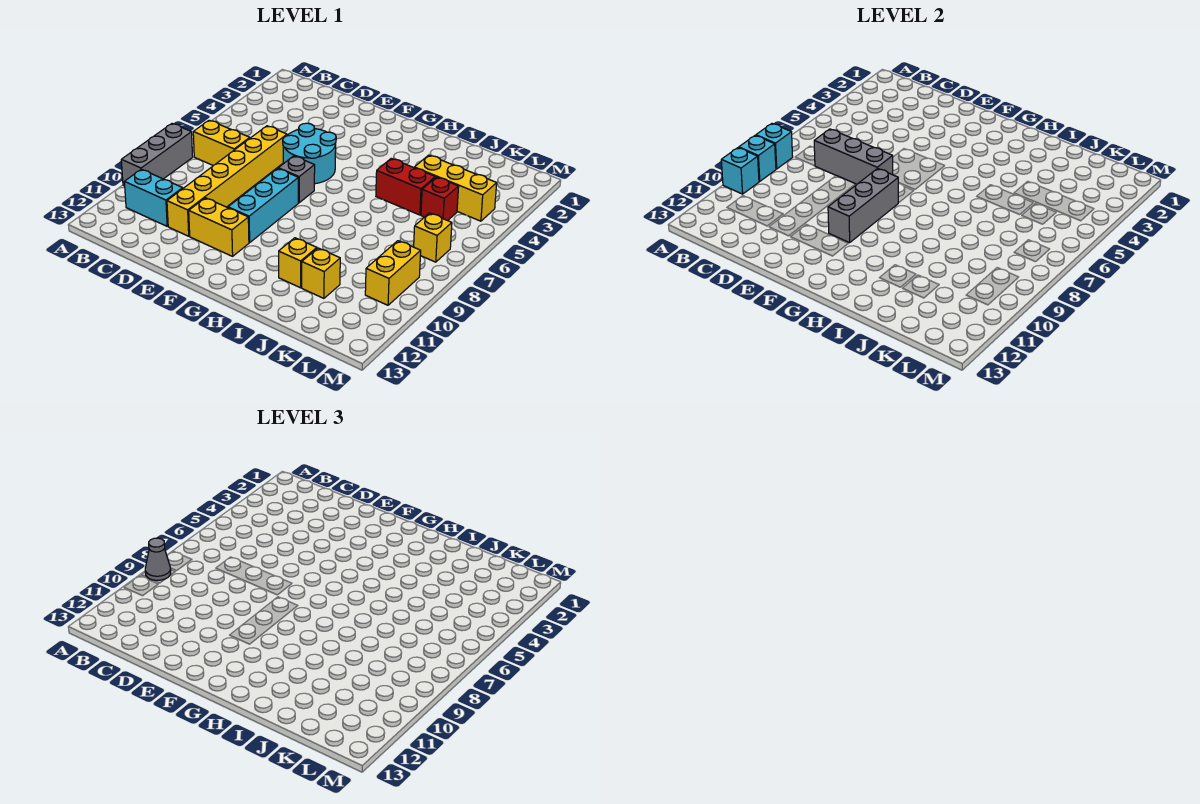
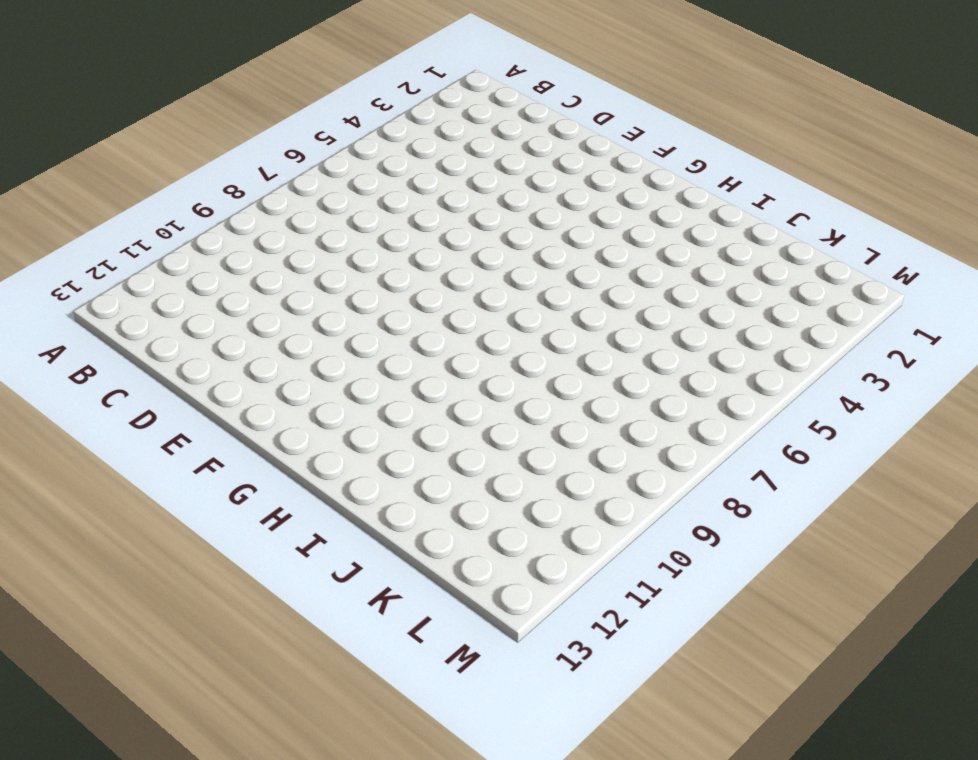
none -> grey brick A8:A10 level 1
none -> yellow brick B7:C7 level 1
none -> cyan brick B11:C11 level 1

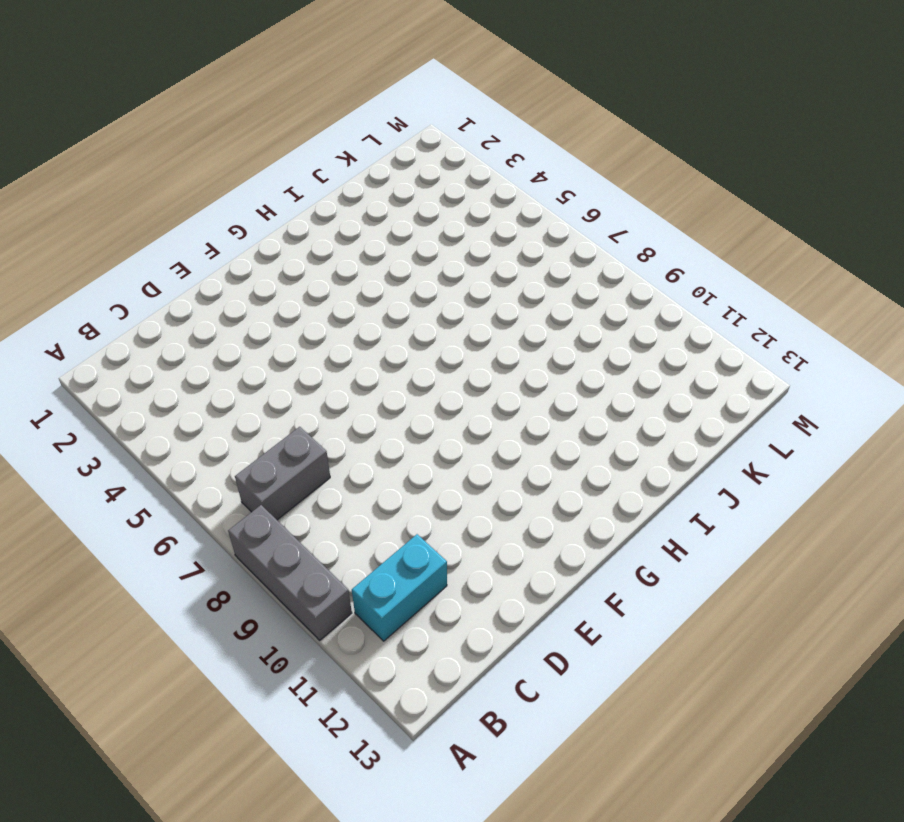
grey brick B7:C7 level 1 -> yellow brick B7:C7 level 1
none -> yellow brick D6:D11 level 1
none -> cyan round brick E5:F6 level 1
none -> yellow brick E11:F11 level 1

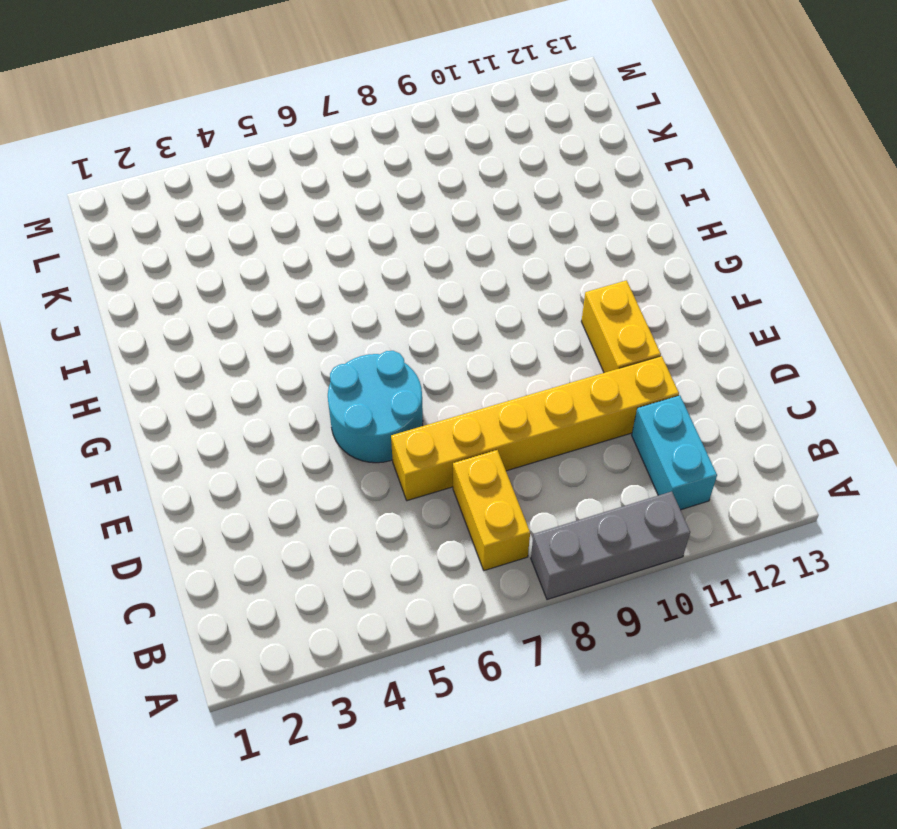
none -> grey brick F7 level 1
none -> cyan brick F8:F10 level 1
none -> red brick I5:J5 level 1

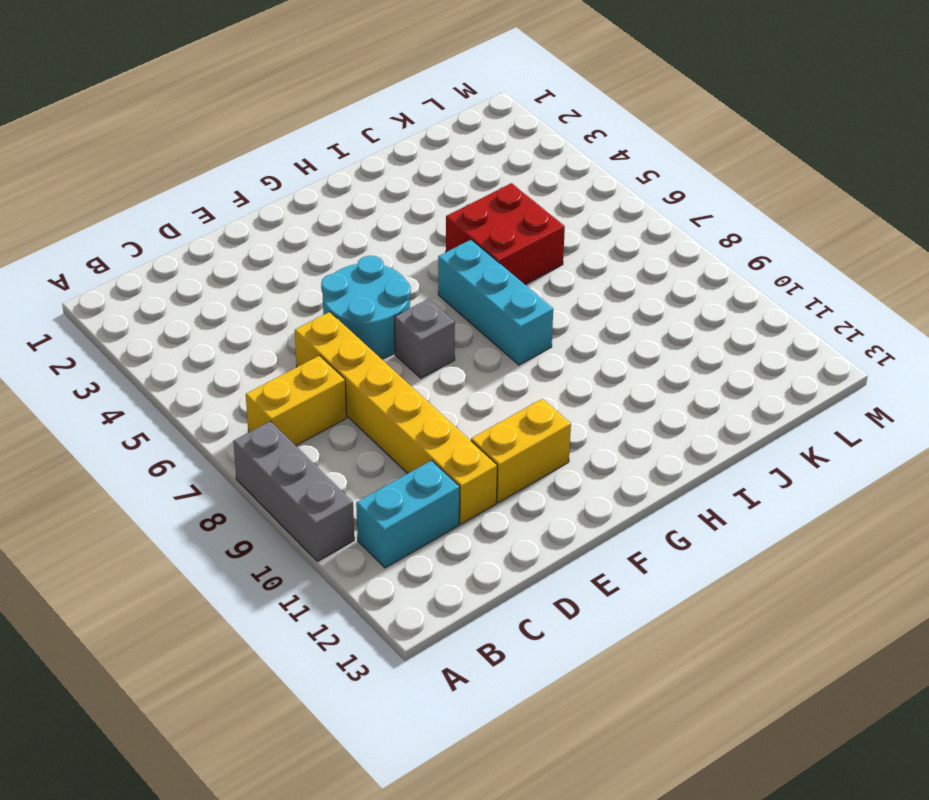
cyan brick H6:H8 level 1 -> cyan brick F8:F10 level 1
red brick I5:J6 level 1 -> red brick I5:J5 level 1
none -> yellow brick I11 level 1
none -> yellow brick J4:L4 level 1
none -> yellow brick J11 level 1

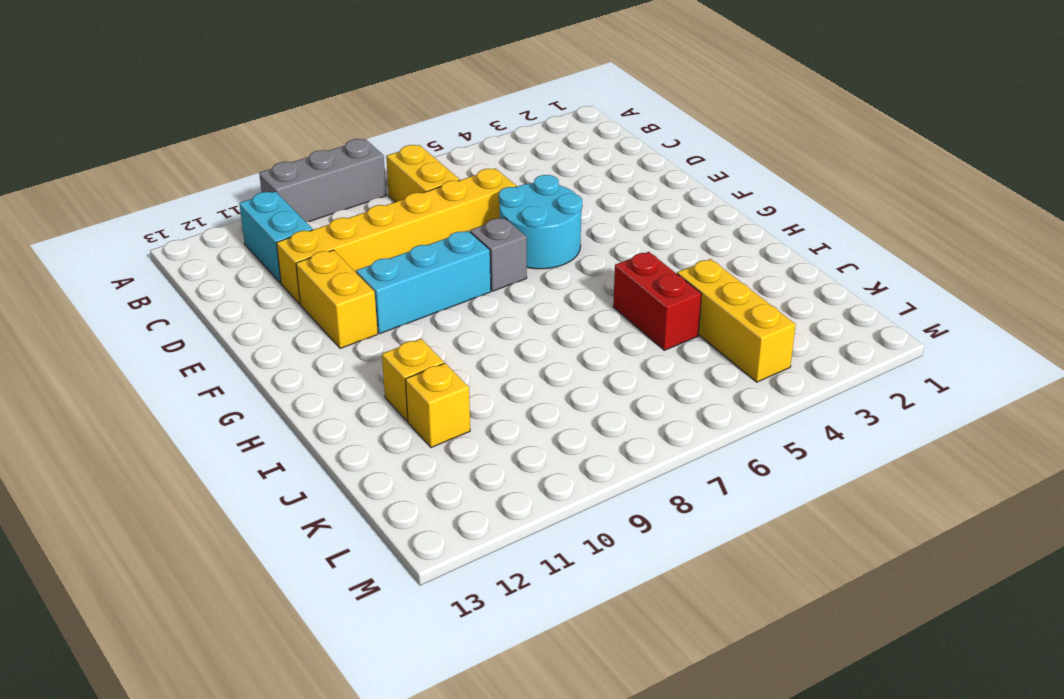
none -> red brick K5 level 1
none -> yellow brick L7 level 1
none -> yellow brick L9:L10 level 1

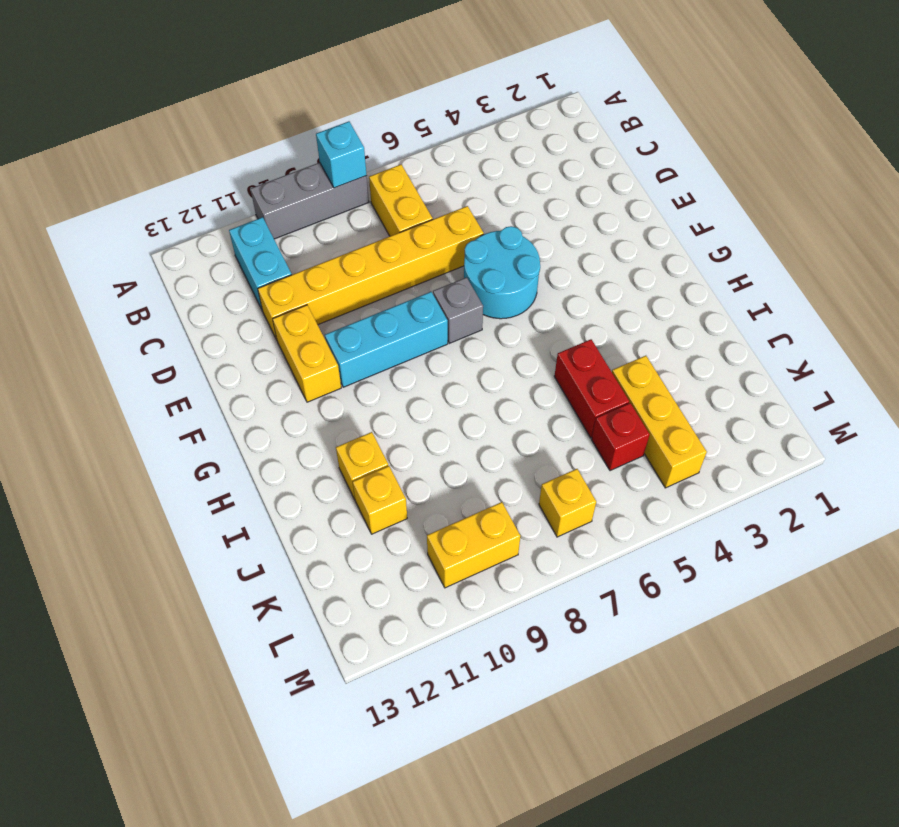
none -> cyan brick A9 level 2
none -> cyan brick A10 level 2
none -> grey brick C7:E7 level 2

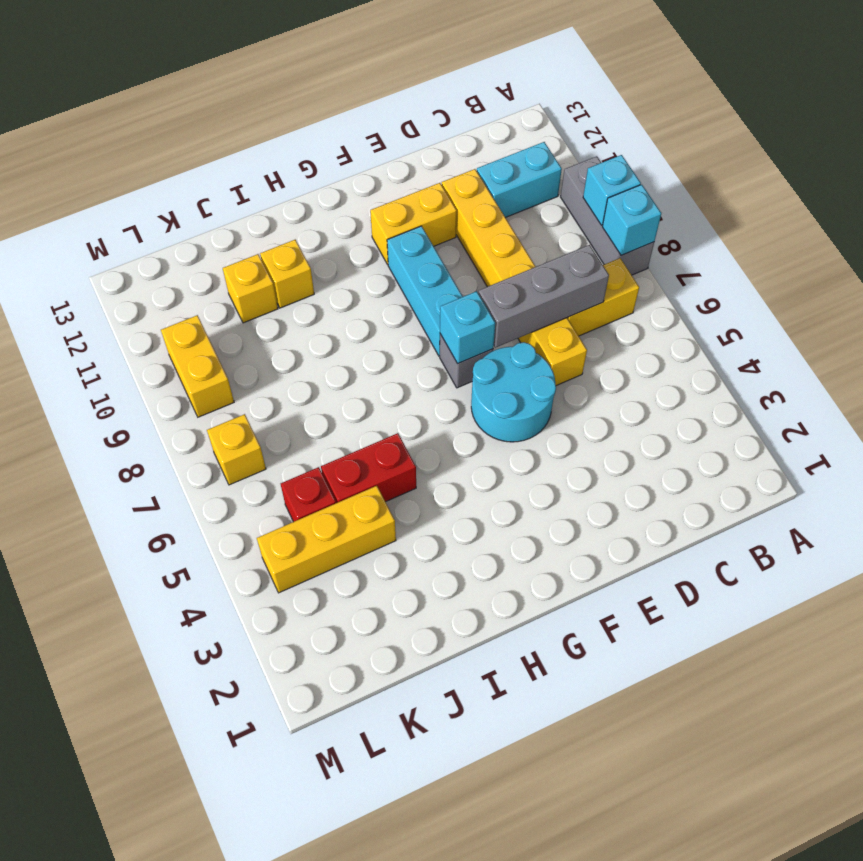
cyan brick F7 level 2 -> cyan brick A10 level 2
none -> grey brick F8:F10 level 2
none -> grey cone A9 level 3

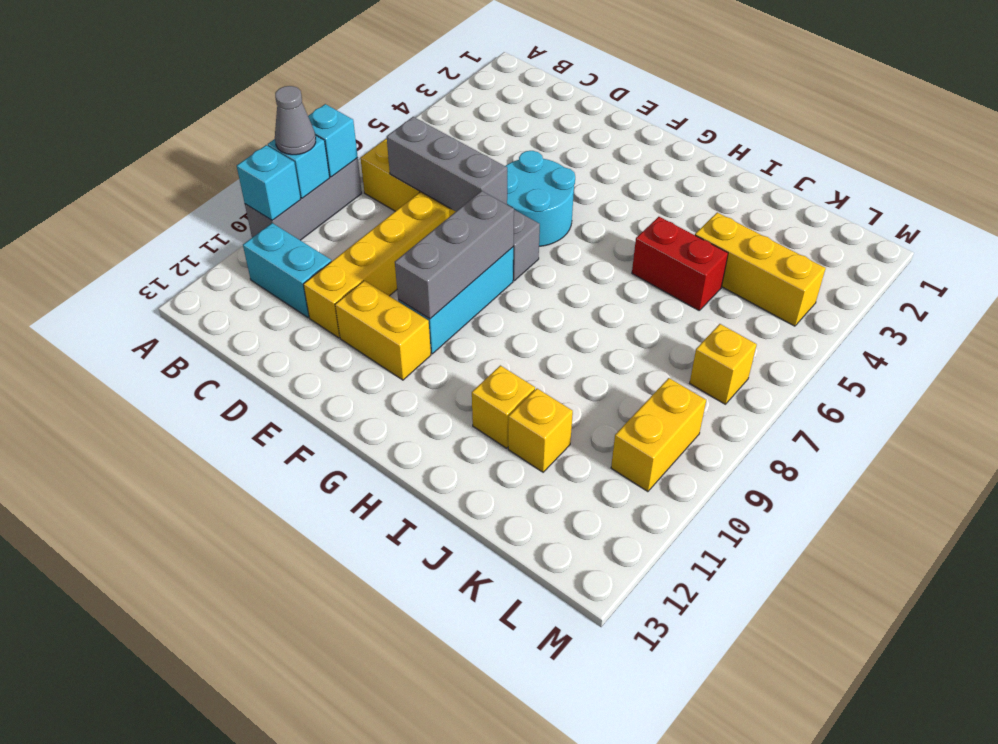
none -> red brick K5 level 1

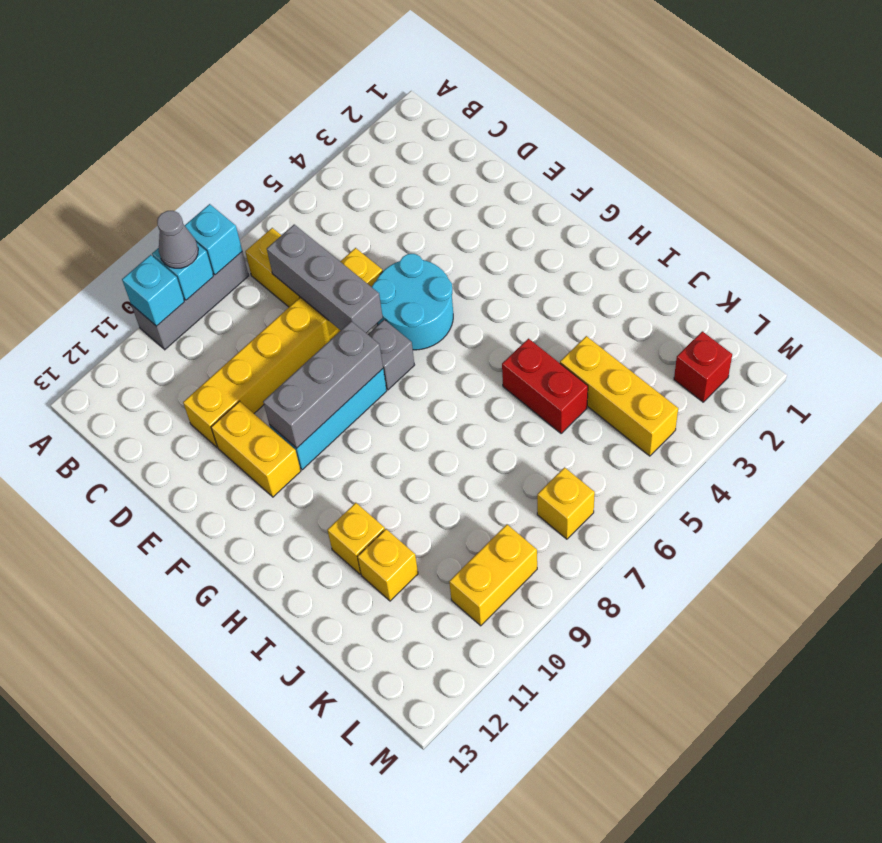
red brick L2 level 1 -> red brick K5 level 1
none -> cyan brick B11:C11 level 1

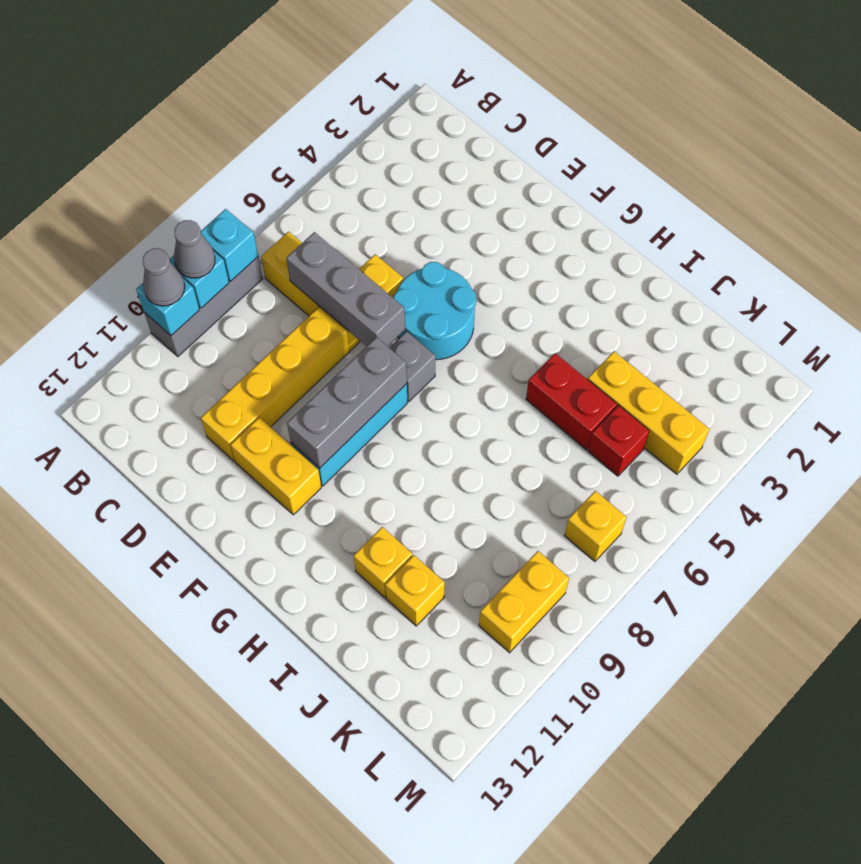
grey cone A10 level 3 -> none
none -> cyan brick B11:C11 level 1

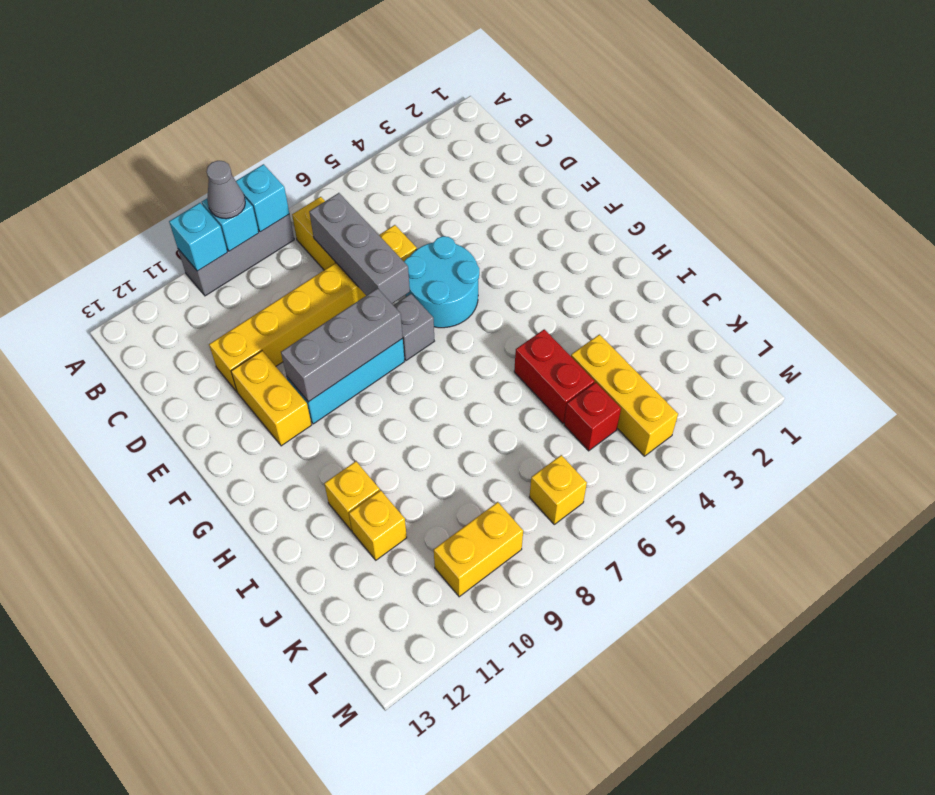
none -> cyan brick B11:C11 level 1

